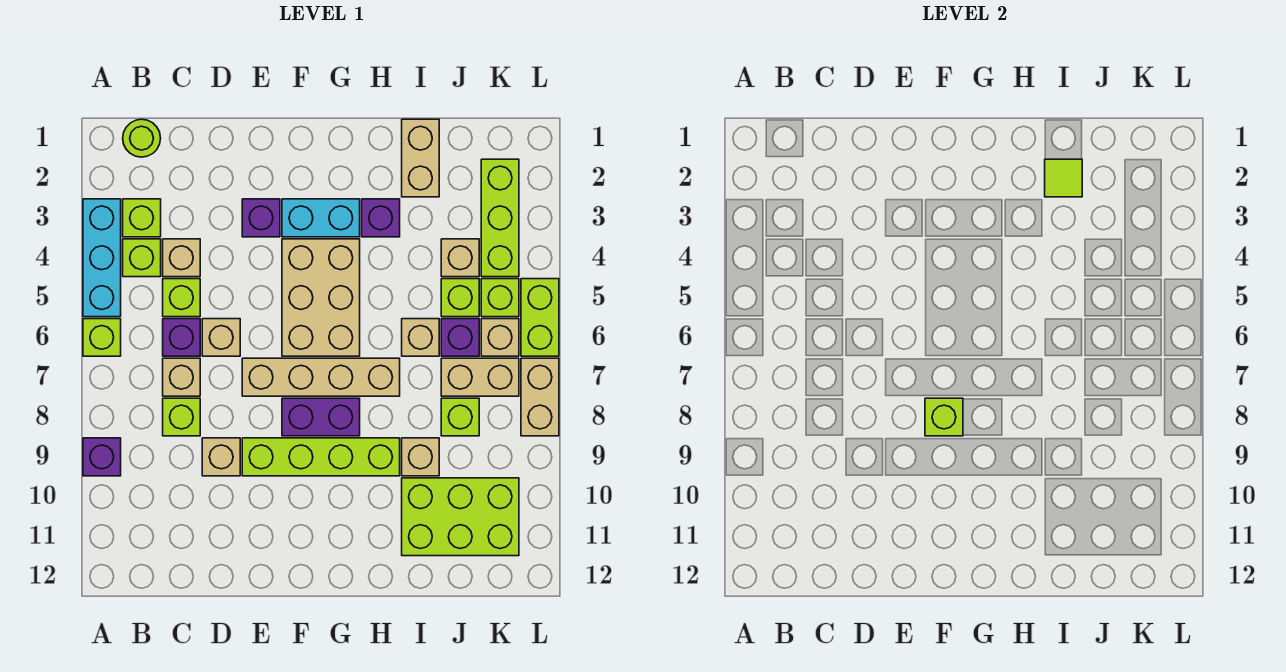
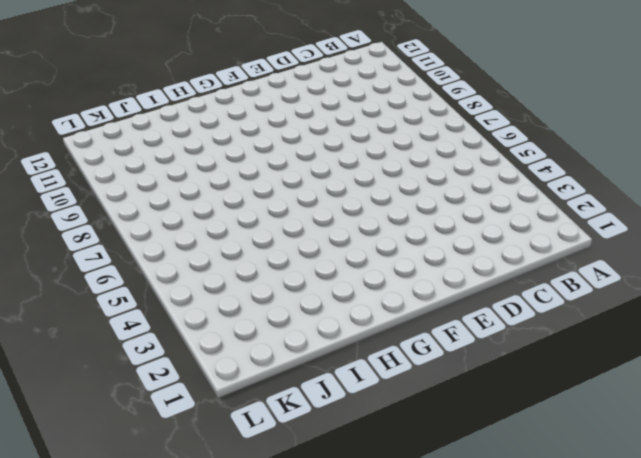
none -> cyan brick A3:A5 level 1
none -> lime brick A6 level 1
none -> purple brick A9 level 1
none -> lime round brick B1 level 1

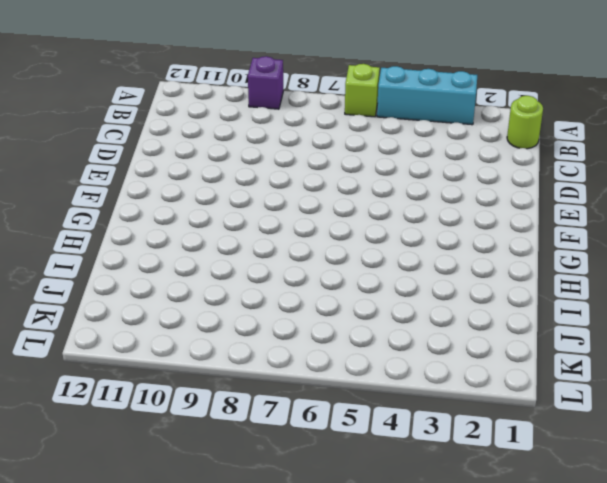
none -> lime brick B3 level 1
none -> lime brick B4 level 1
none -> tan brick C4 level 1
none -> lime brick C5 level 1

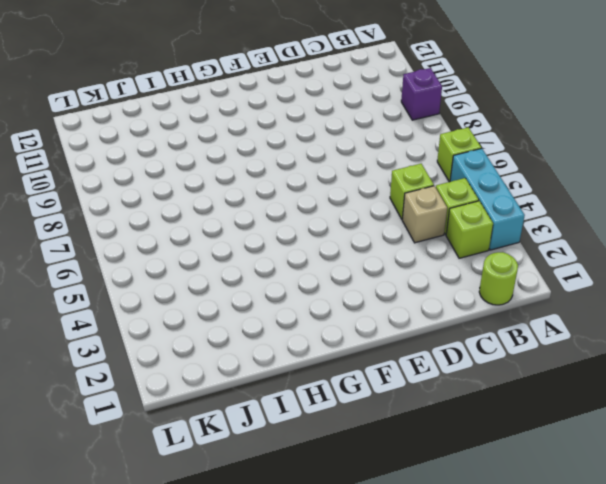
none -> purple brick C6 level 1
none -> tan brick C7 level 1
none -> lime brick C8 level 1
none -> tan brick D6 level 1

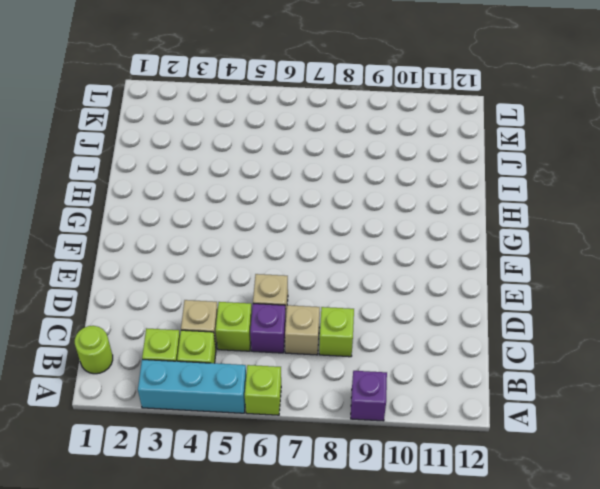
none -> tan brick D9 level 1
none -> purple brick E3 level 1
none -> tan brick E7:H7 level 1
none -> lime brick E9:H9 level 1

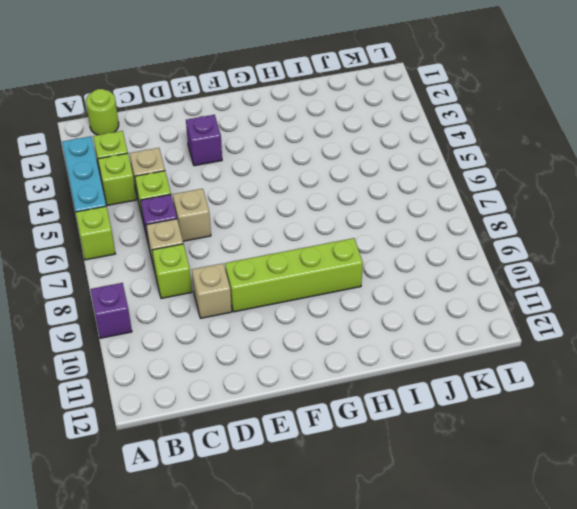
none -> tan brick E7:H7 level 1
none -> cyan brick F3:G3 level 1
none -> tan brick F4:G6 level 1
none -> purple brick F8:G8 level 1

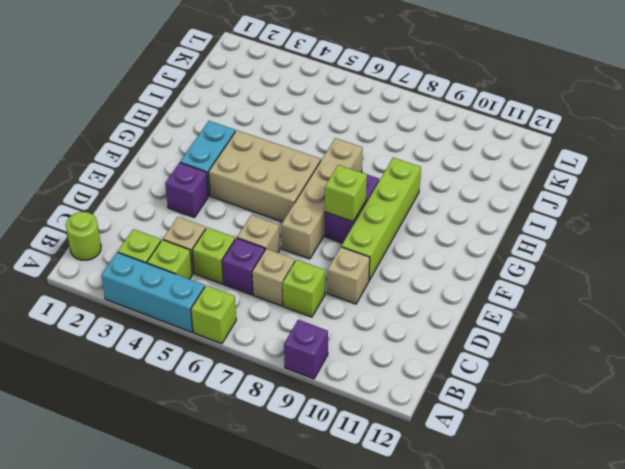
none -> purple brick H3 level 1
none -> tan brick I1:I2 level 1
none -> tan brick I6 level 1
none -> tan brick I9 level 1

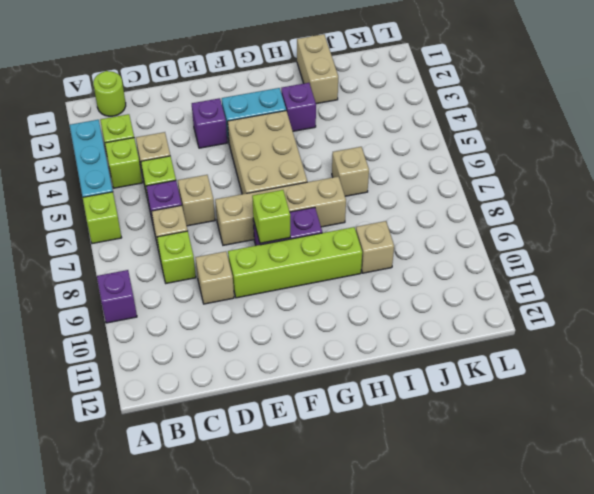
none -> lime brick I10:K11 level 1
none -> tan brick J4 level 1
none -> lime brick J5 level 1
none -> purple brick J6 level 1

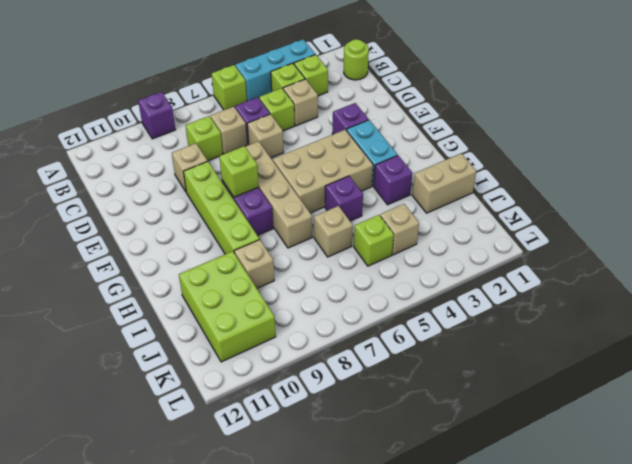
purple brick H5 level 1 -> purple brick J6 level 1
none -> tan brick J7:K7 level 1
none -> lime brick J8 level 1
none -> lime brick K2:K4 level 1
none -> lime brick K5 level 1

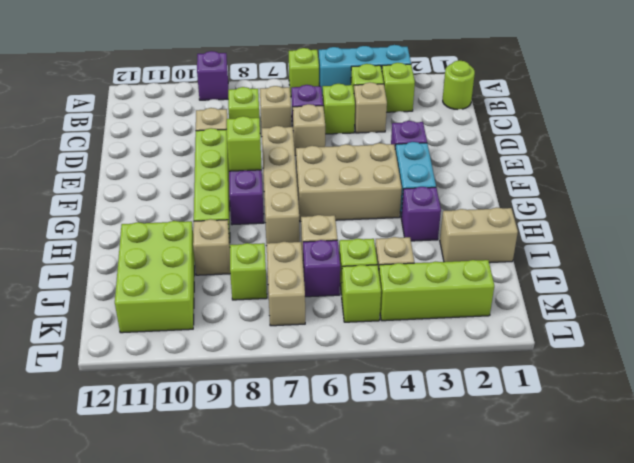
none -> tan brick K6 level 1
none -> lime brick L5:L6 level 1
none -> tan brick L7:L8 level 1
none -> lime tile I2 level 2

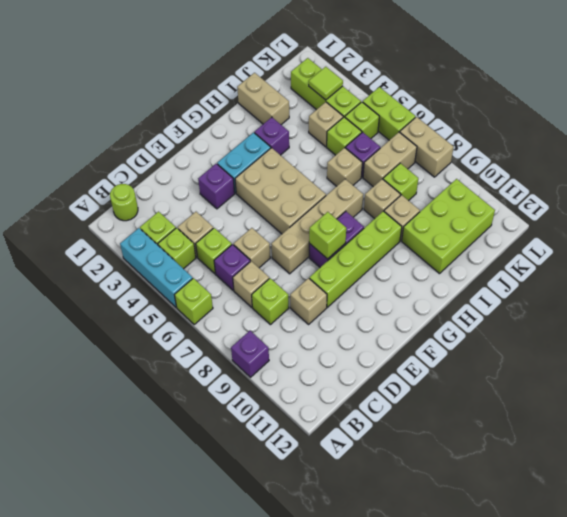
tan brick I8 level 1 -> tan brick K6 level 1
lime tile K3 level 2 -> lime tile I2 level 2

